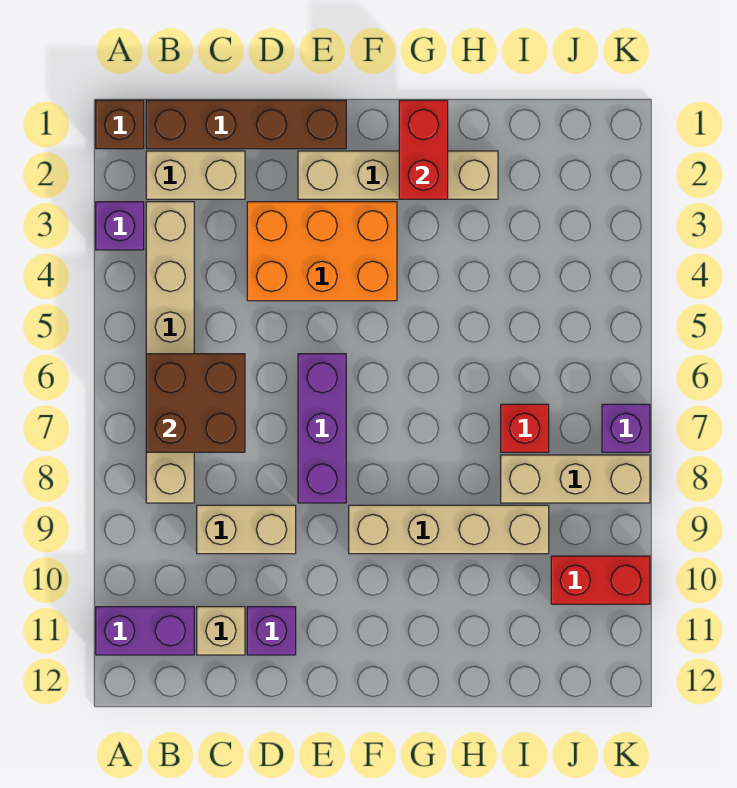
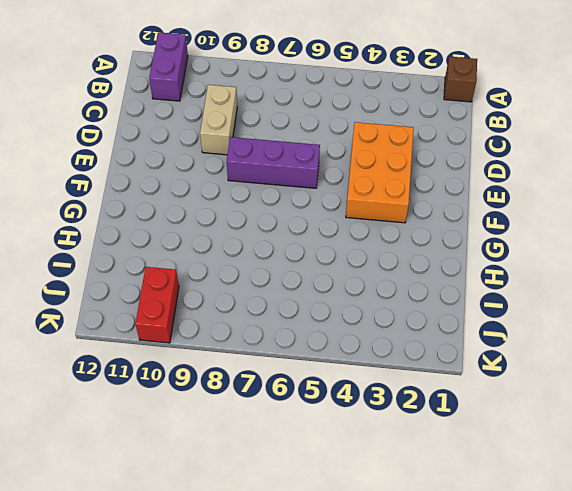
none -> purple brick A3 level 1
none -> brown brick B1:E1 level 1
none -> tan brick B2:C2 level 1

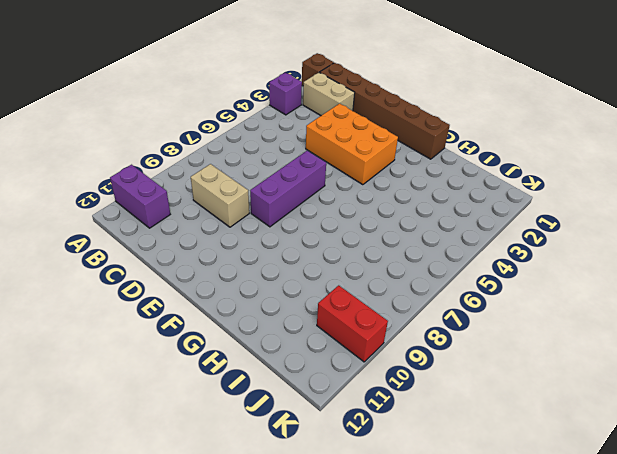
brown brick B1:G1 level 1 -> brown brick B1:E1 level 1
none -> tan brick B3:B8 level 1
none -> tan brick C11 level 1
none -> purple brick D11 level 1

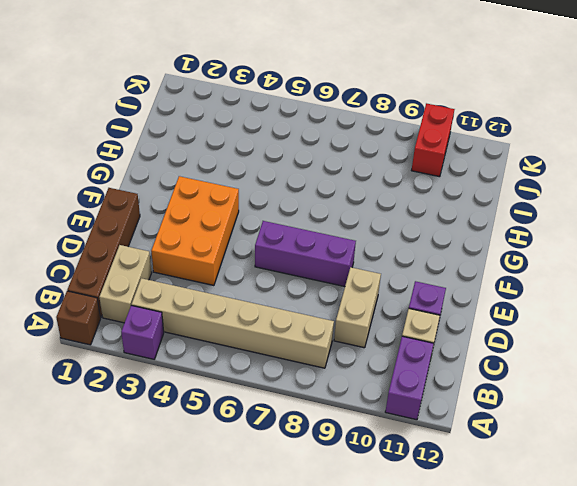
none -> tan brick E2:H2 level 1
none -> tan brick F9:I9 level 1
none -> red brick I7 level 1

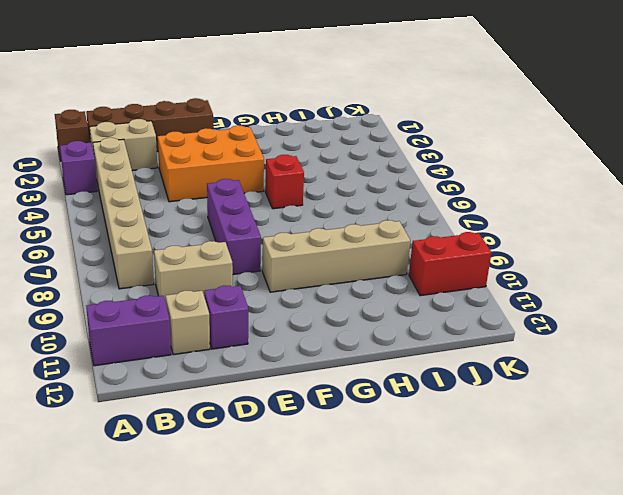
red brick G5 level 1 -> red brick I7 level 1
none -> tan brick E2:H2 level 1
none -> tan brick I8:K8 level 1
none -> purple brick K7 level 1

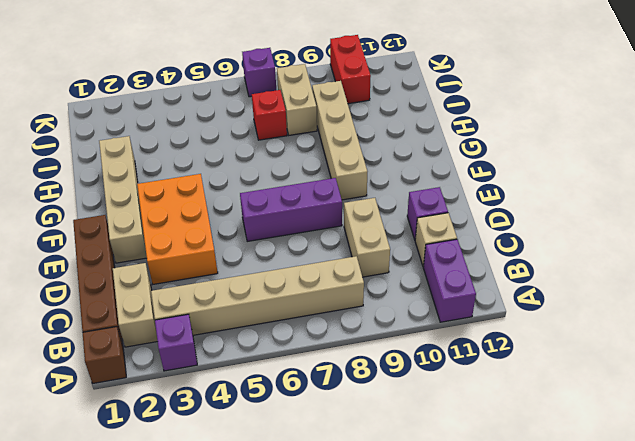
tan brick I8:J8 level 1 -> tan brick I8:K8 level 1
none -> brown brick B6:C7 level 2
none -> red brick G1:G2 level 2

